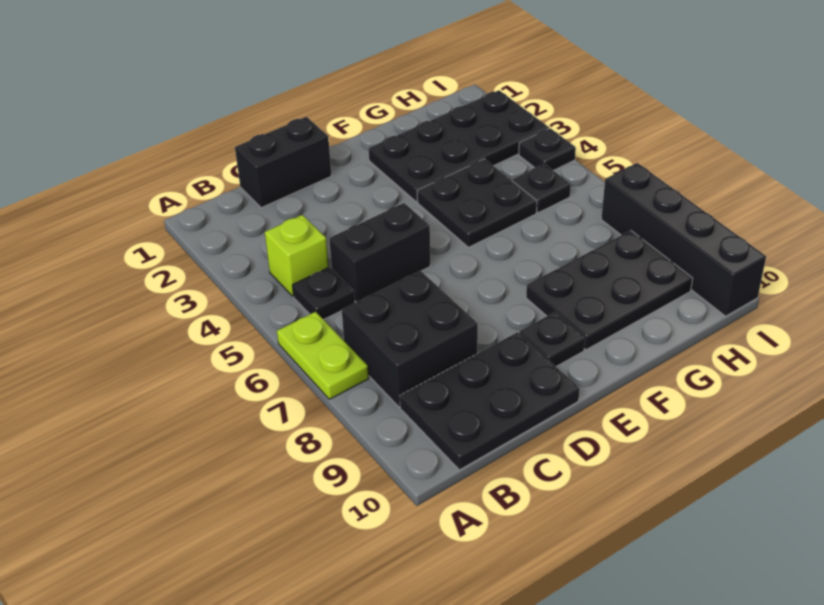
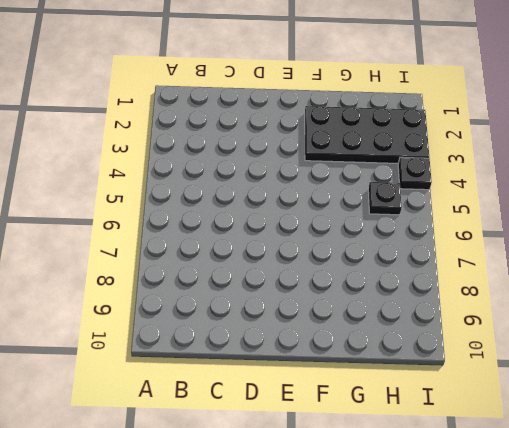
none -> lime plate A6:A7 level 1
none -> lime brick B4 level 1
none -> black plate B5 level 1

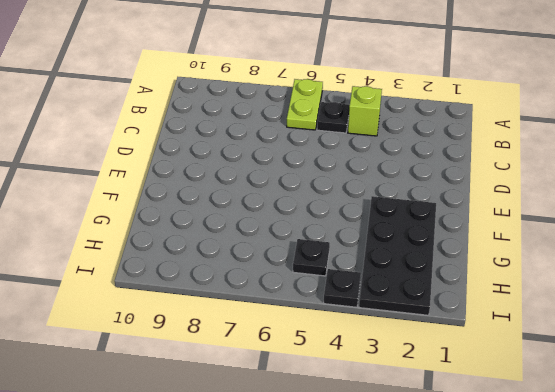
lime plate A6:B6 level 1 -> lime plate A6:A7 level 1
none -> black brick B7:C8 level 1
none -> black plate B9:D10 level 1
none -> black brick C1:D1 level 1

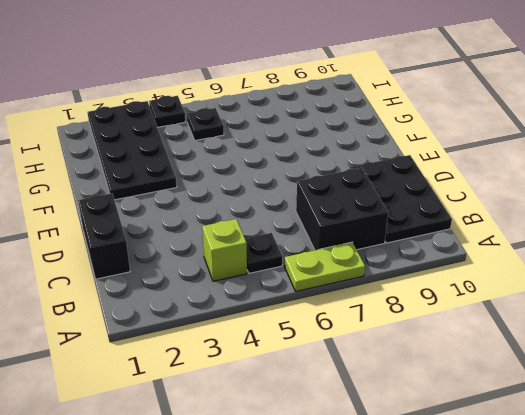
none -> black brick C5:D5 level 1
none -> black plate E9 level 1
none -> black plate F4:G5 level 1

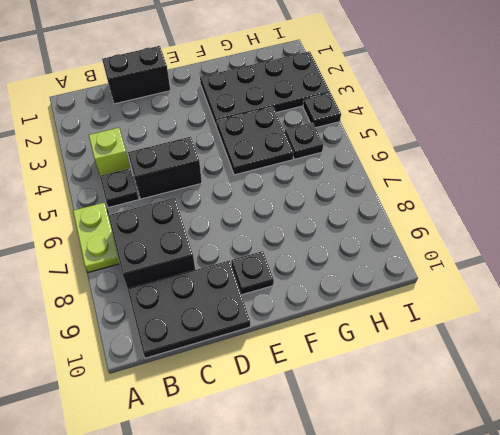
none -> black plate F8:H9 level 1
none -> black brick I7:I10 level 1

